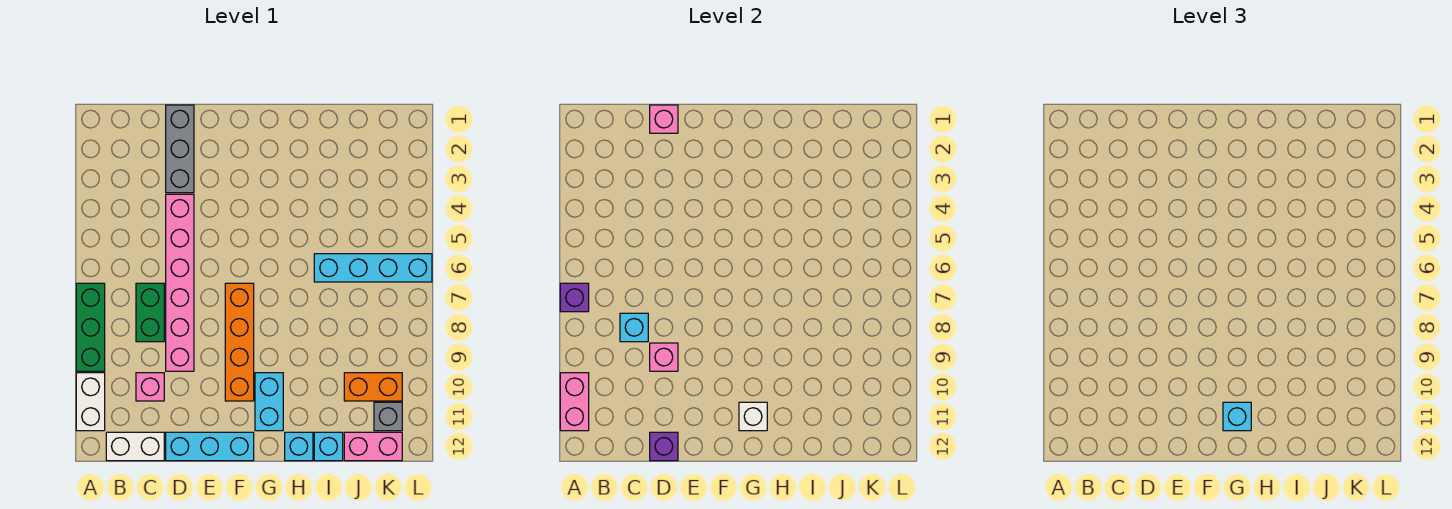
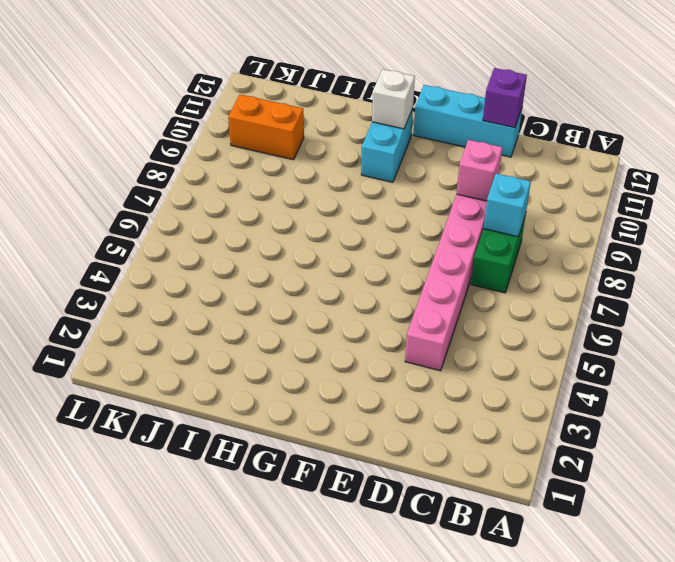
none -> green brick A7:A9 level 1
none -> white brick A10:A11 level 1
none -> white brick B12:C12 level 1

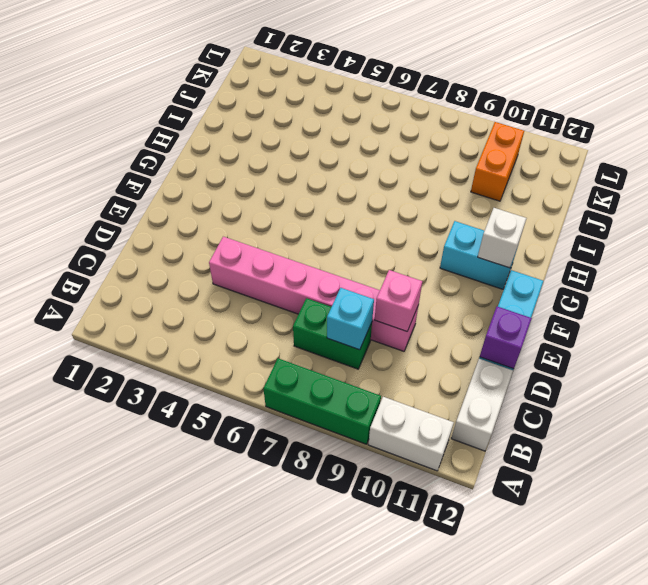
none -> pink brick C10 level 1
none -> grey brick D1:D3 level 1
none -> orange brick F7:F10 level 1

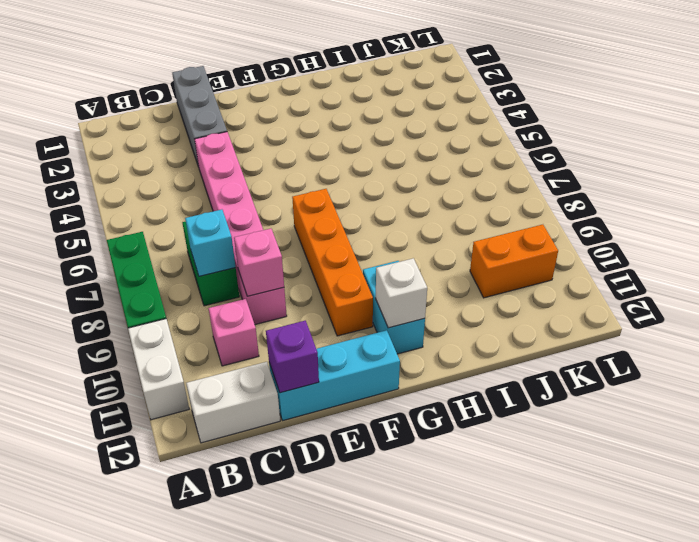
none -> cyan brick H12 level 1
none -> cyan brick I6:L6 level 1
none -> cyan brick I12 level 1

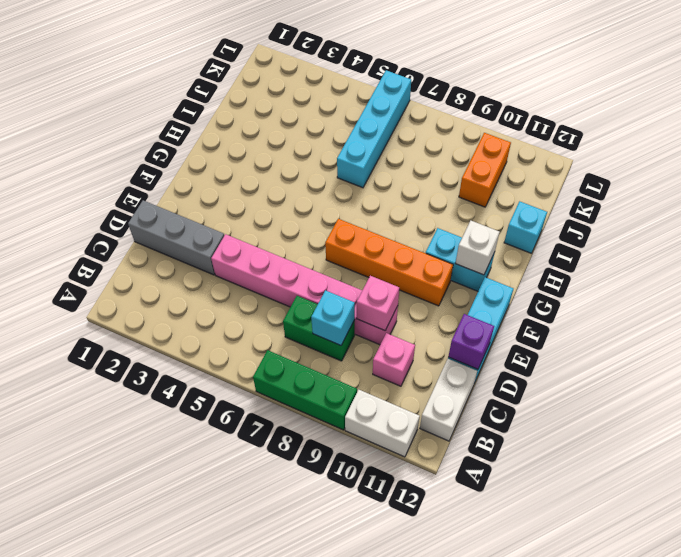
none -> cyan brick H12 level 1
none -> pink brick J12:K12 level 1
none -> grey brick K11 level 1

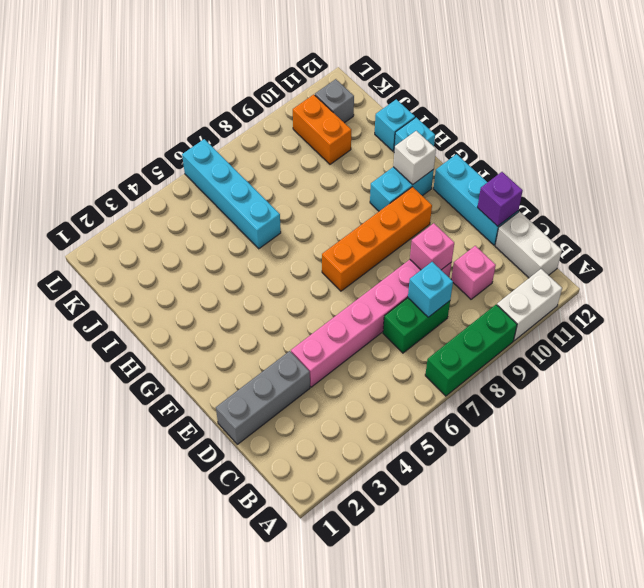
none -> pink brick J12:K12 level 1
none -> purple brick A7 level 2
none -> pink brick A10:A11 level 2

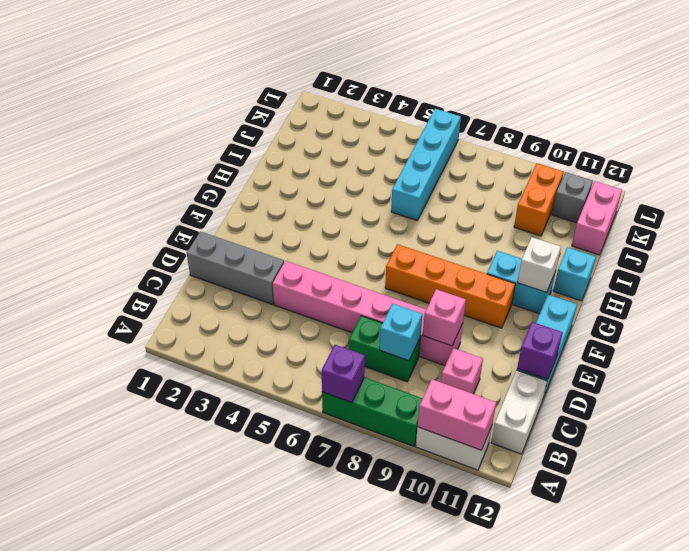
none -> cyan brick I12 level 1
none -> pink brick D1 level 2
none -> cyan brick G11 level 3

